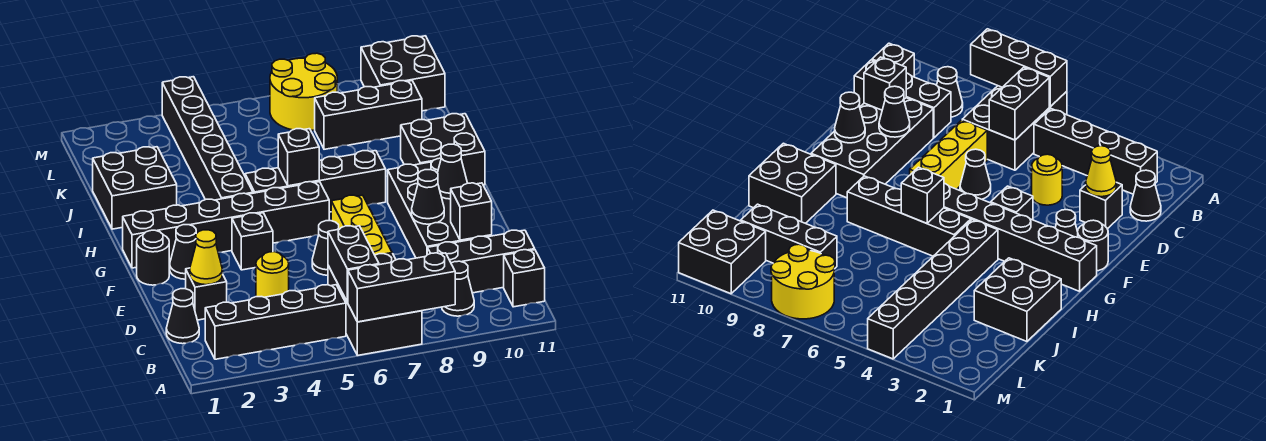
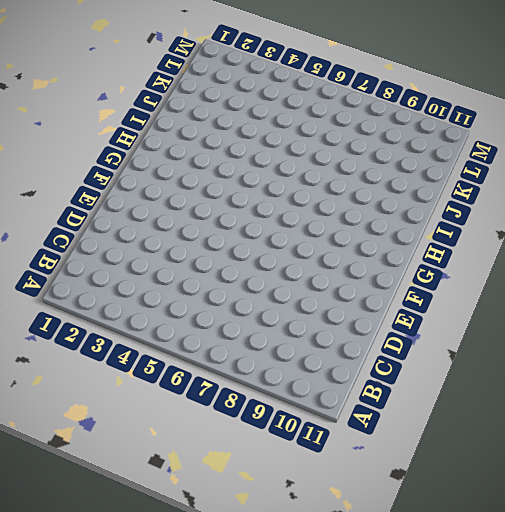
none -> black brick A6:C7 level 1
none -> black brick B2:B5 level 1
none -> black cone B9 level 1

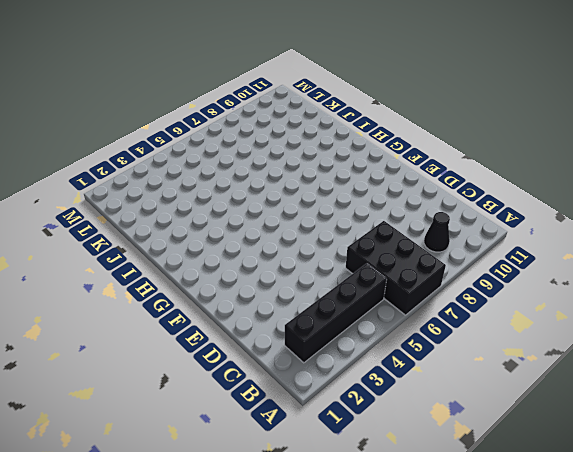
none -> black brick B11 level 1
none -> black cone C1 level 1
none -> black brick C9:C11 level 1

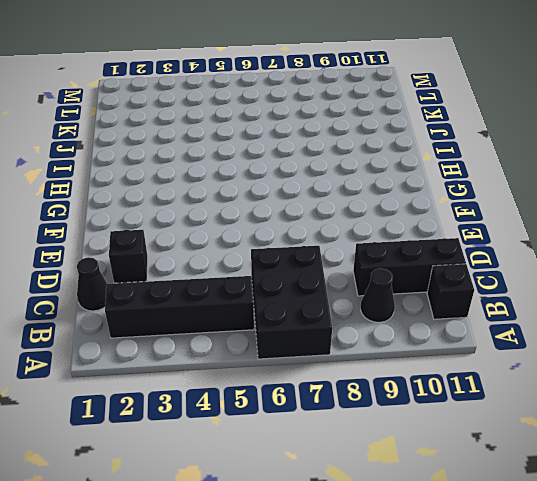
none -> yellow round brick D4 level 1
none -> yellow brick D7:F7 level 1
none -> black brick D9:G10 level 1

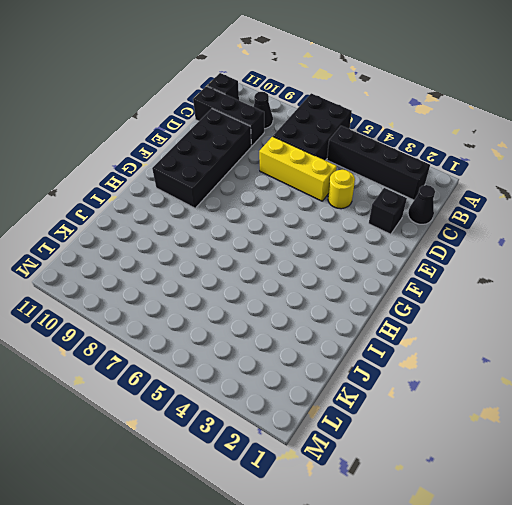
yellow brick D5:D7 level 1 -> yellow brick D7:F7 level 1
none -> black cone E6 level 1
none -> black round brick F1 level 1
none -> black cone F2 level 1

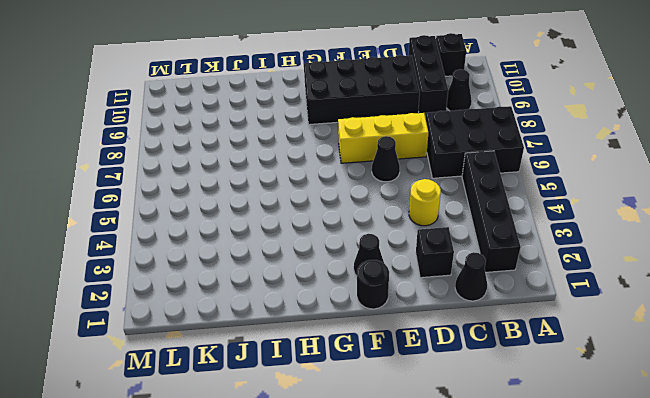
none -> black brick F4 level 1
none -> black brick G1:G6 level 1
none -> black brick H4:M4 level 1

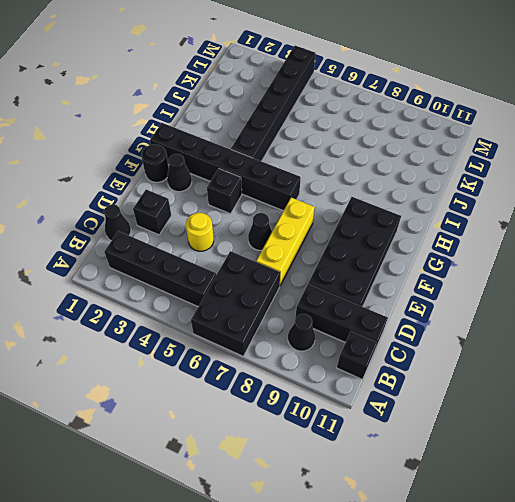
none -> black brick H5:H8 level 1
none -> black brick H10:I11 level 1
none -> black brick I1:J2 level 1

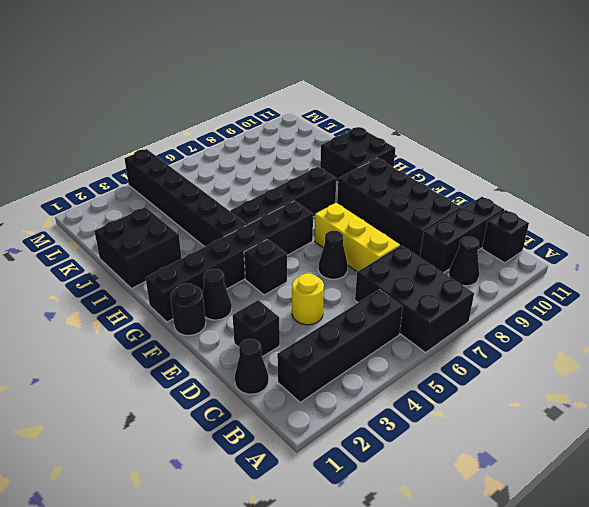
none -> black brick K8:K10 level 1
none -> yellow round brick L7:M8 level 1
none -> black brick L10:M11 level 1

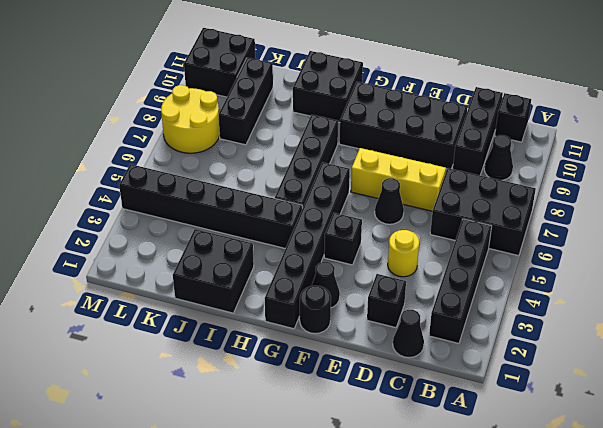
none -> black brick A6:A8 level 2
none -> black brick B6:C6 level 2
none -> yellow cone D2 level 2

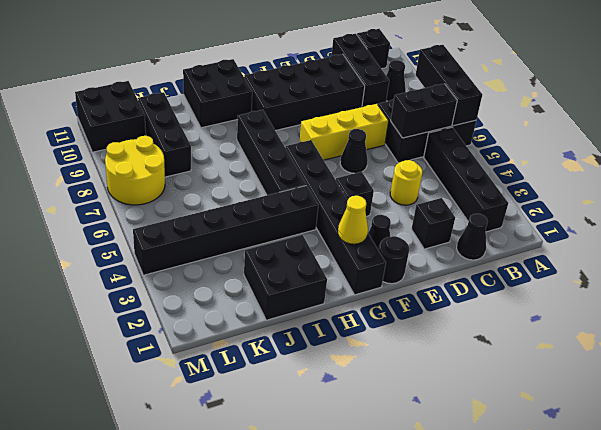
yellow cone G2 level 2 -> yellow cone D2 level 2
none -> black brick D10 level 2
none -> black cone E9 level 2
none -> black cone F10 level 2

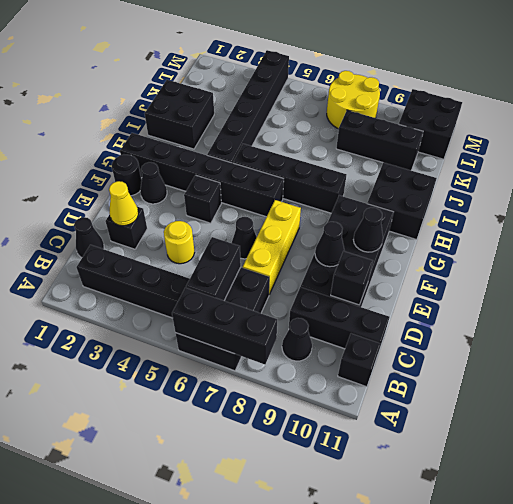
none -> black brick H6 level 2

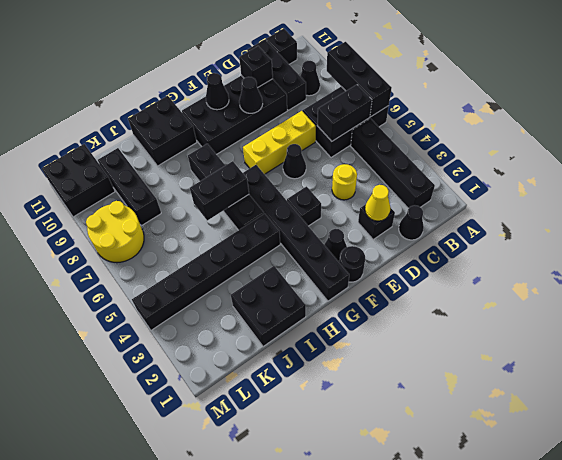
black brick H6:I6 level 2 -> black brick H6 level 2

